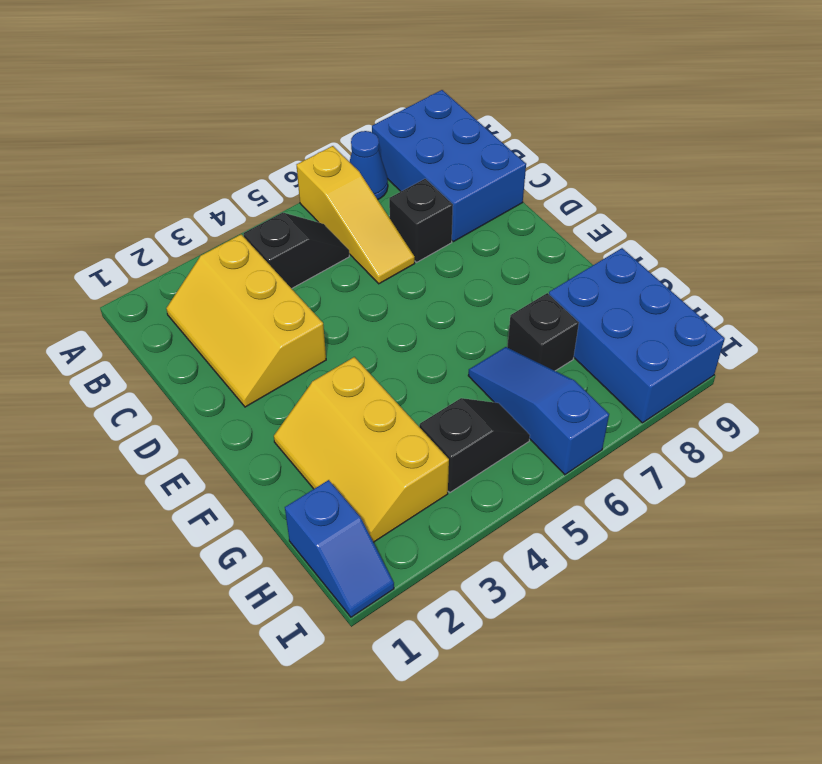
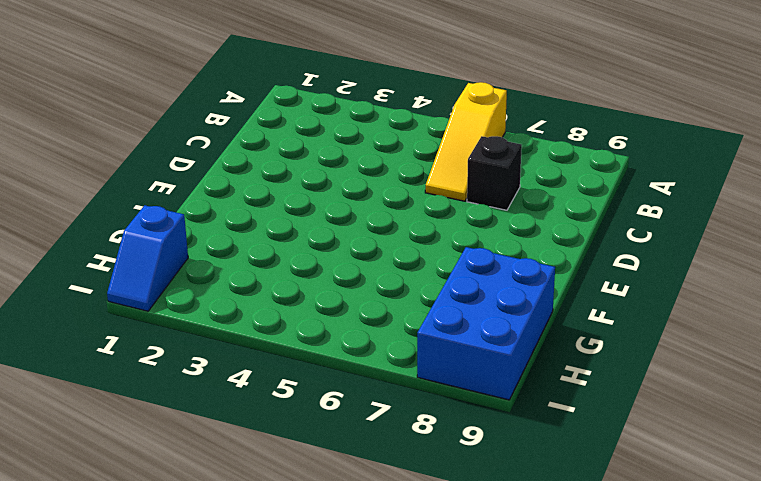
none -> blue cone A7 level 1
none -> blue brick A8:C9 level 1
none -> yellow slope B2:D3 level 1 top 3

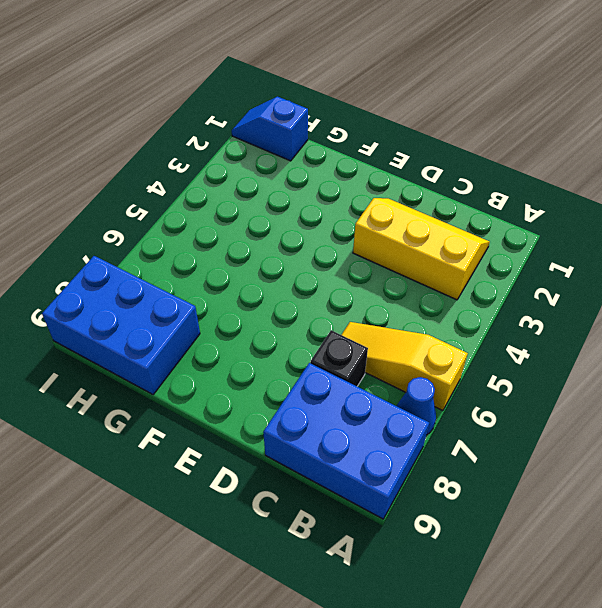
none -> black slope B4:B5 level 1 top 4
none -> yellow slope F2:H3 level 1 top 3
none -> blue slope G6:I6 level 1 top I

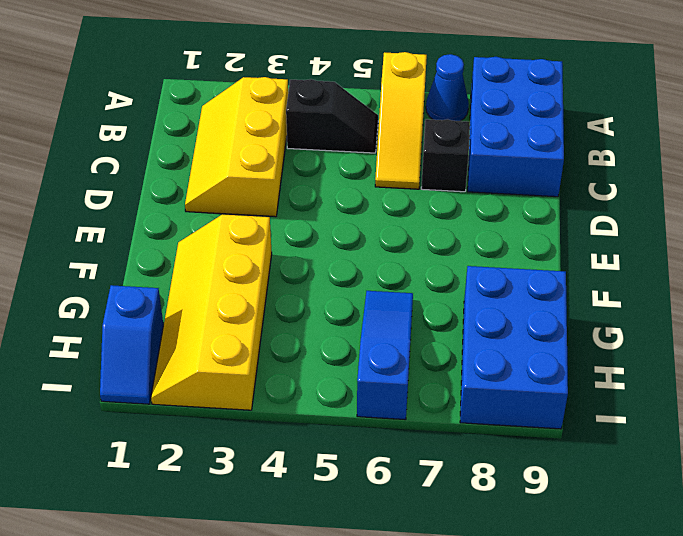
yellow slope F2:I3 level 1 top 3 -> yellow slope F2:H3 level 1 top 3
none -> black brick G7 level 1
none -> black slope H4:H5 level 1 top 4

